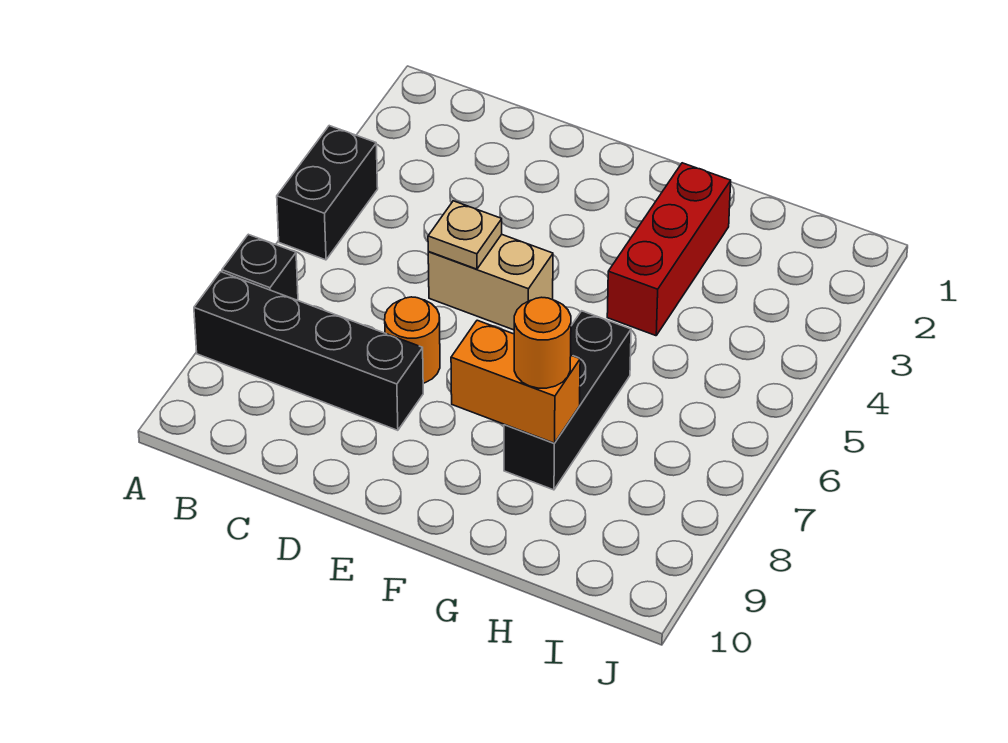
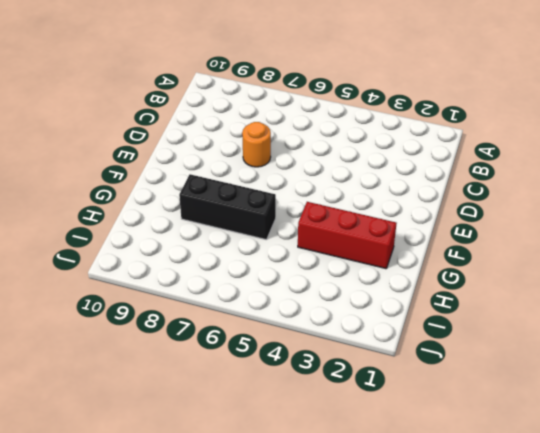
none -> black brick A4:A5 level 1
none -> black brick A7 level 1

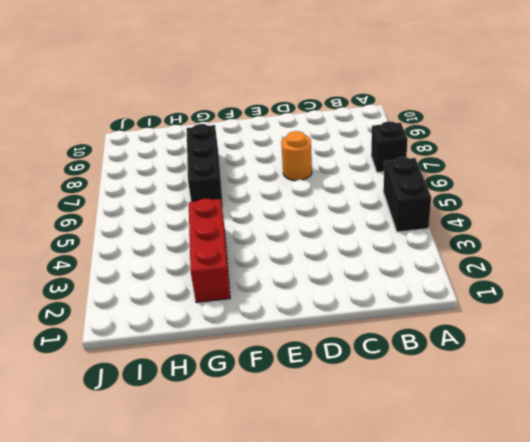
none -> black brick A8:D8 level 1
none -> tan brick D5:E5 level 1

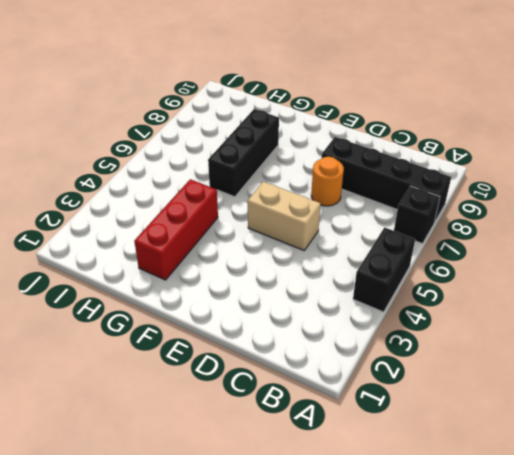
none -> tan plate D5 level 2
none -> orange brick F8:G8 level 2

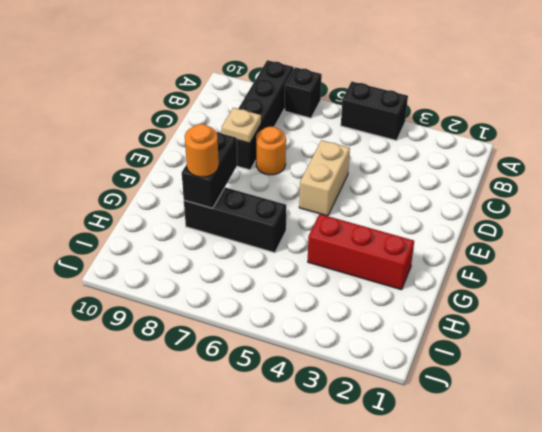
tan plate D8 level 2 -> tan plate D5 level 2
black brick F8:G8 level 2 -> orange brick F8:G8 level 2

